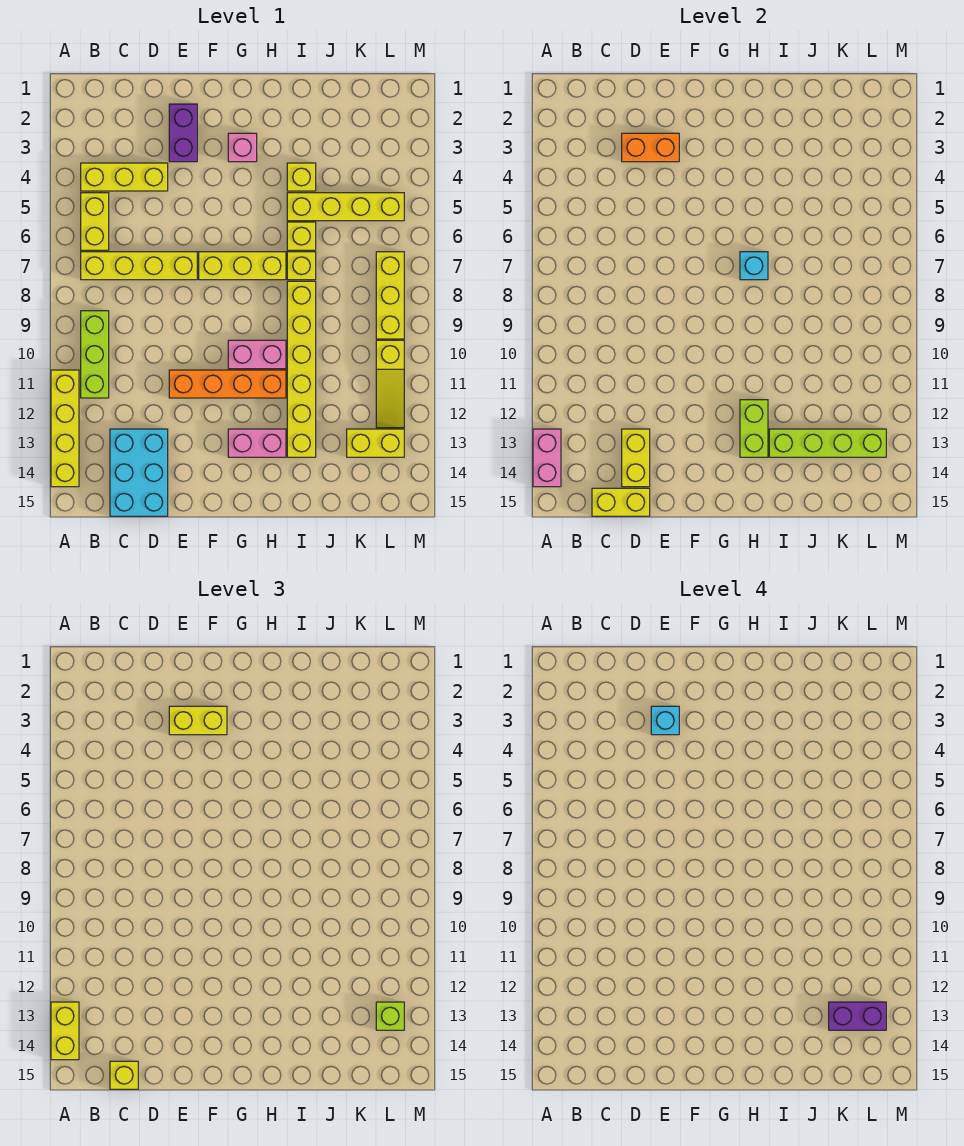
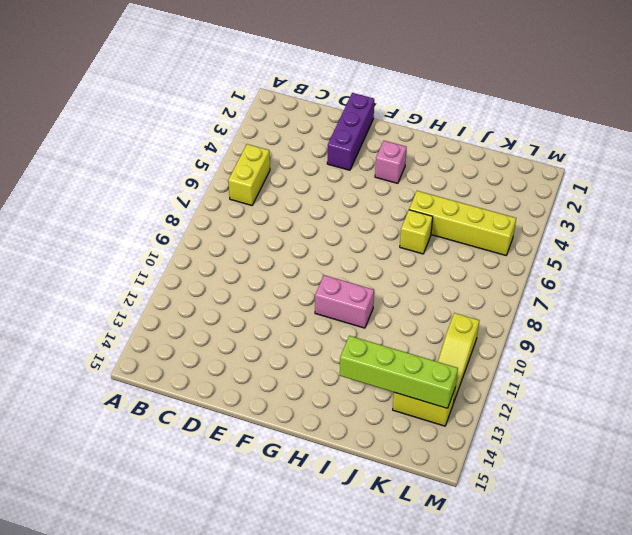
purple brick E1:E3 level 1 -> purple brick E2:E3 level 1
none -> yellow brick A11:A14 level 1
none -> yellow brick B4:D4 level 1
none -> yellow brick B7:E7 level 1
none -> lime brick B9:B11 level 1

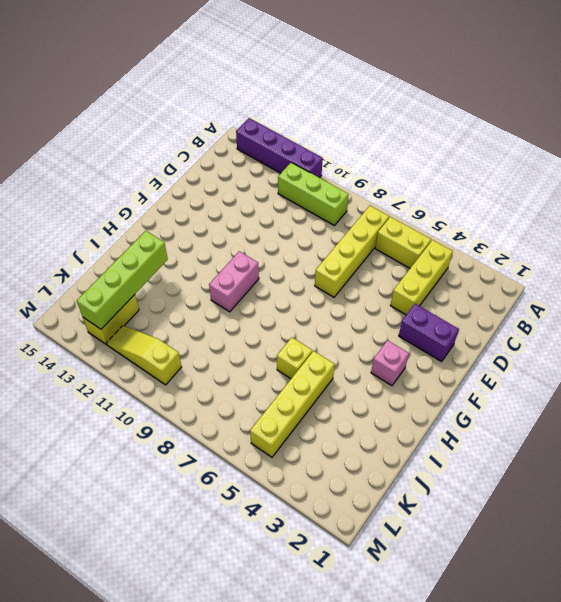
purple brick A11:A14 level 1 -> yellow brick A11:A14 level 1
none -> cyan brick C13:D15 level 1
none -> orange brick E11:H11 level 1
none -> yellow brick F7:H7 level 1
none -> pink brick G13:H13 level 1

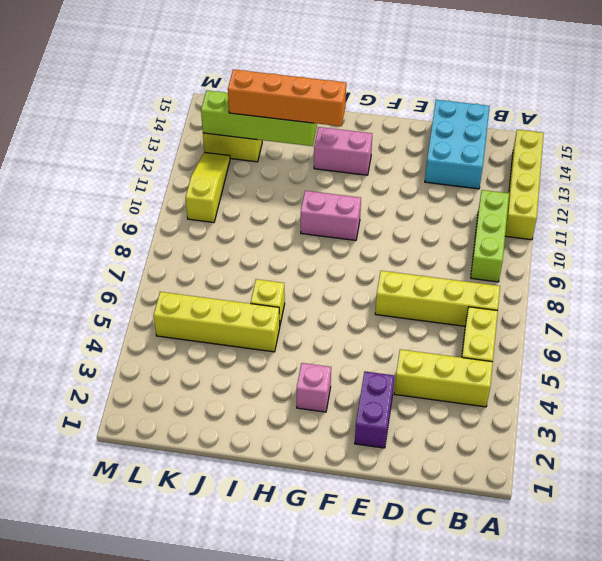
orange brick H13:K13 level 3 -> orange brick E11:H11 level 1
none -> yellow brick F7:H7 level 1
none -> yellow brick I4 level 1
none -> yellow brick I7 level 1
none -> yellow brick I8:I13 level 1

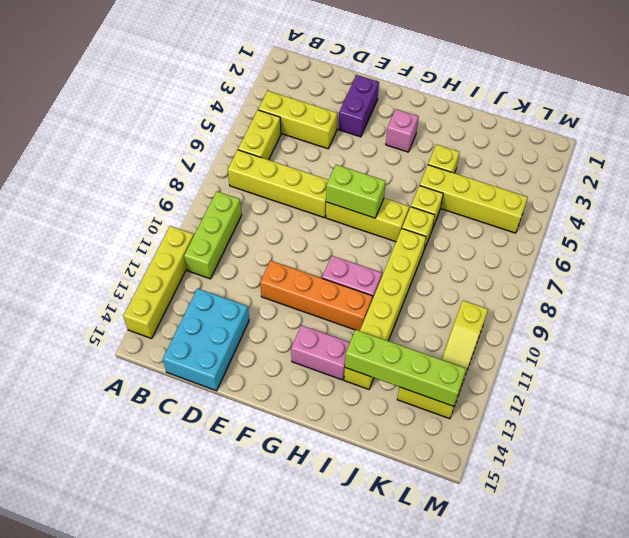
lime brick F7:G7 level 2 -> lime brick H12:H13 level 2
none -> yellow brick L7:L9 level 1
none -> pink brick A13:A14 level 2
none -> yellow brick C15:D15 level 2
none -> orange brick D3:E3 level 2

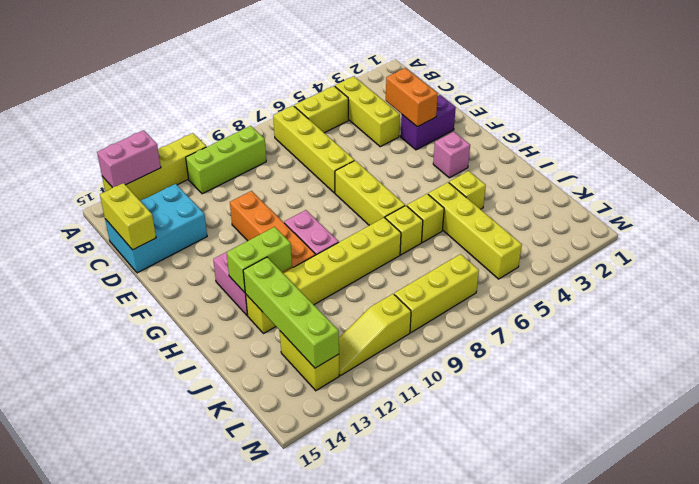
none -> yellow brick D13:D14 level 2
none -> cyan brick H7 level 2
none -> yellow brick A13:A14 level 3
none -> yellow brick C15 level 3

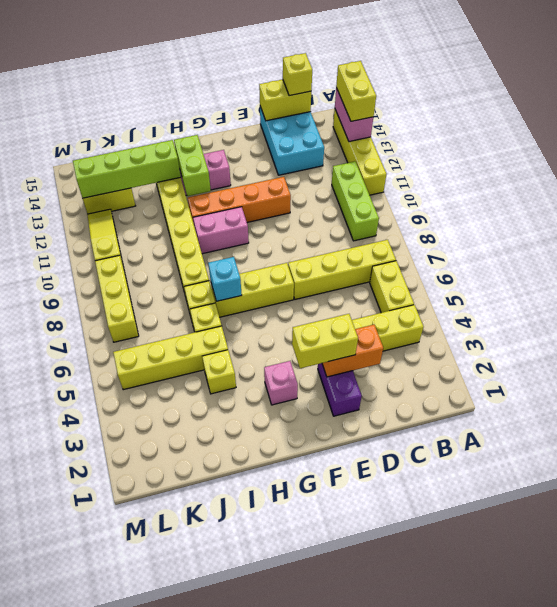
none -> yellow brick D13:D14 level 2
none -> lime brick L13 level 3
none -> cyan brick E3 level 4
none -> purple brick K13:L13 level 4

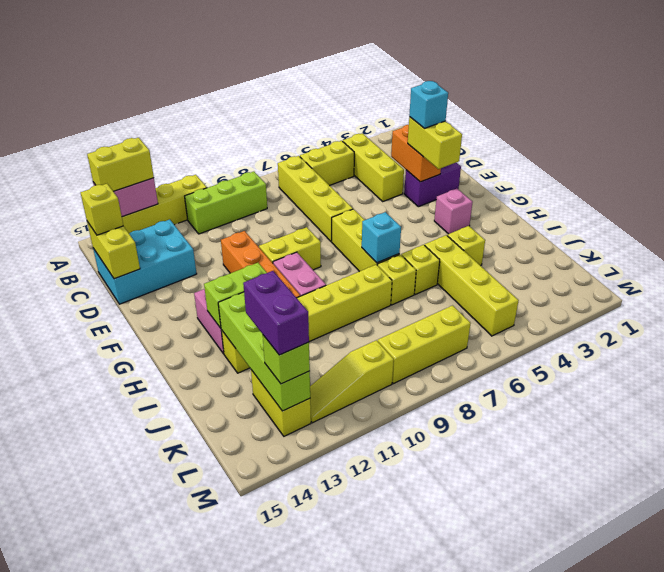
yellow brick F9:F10 level 1 -> yellow brick D13:D14 level 2

